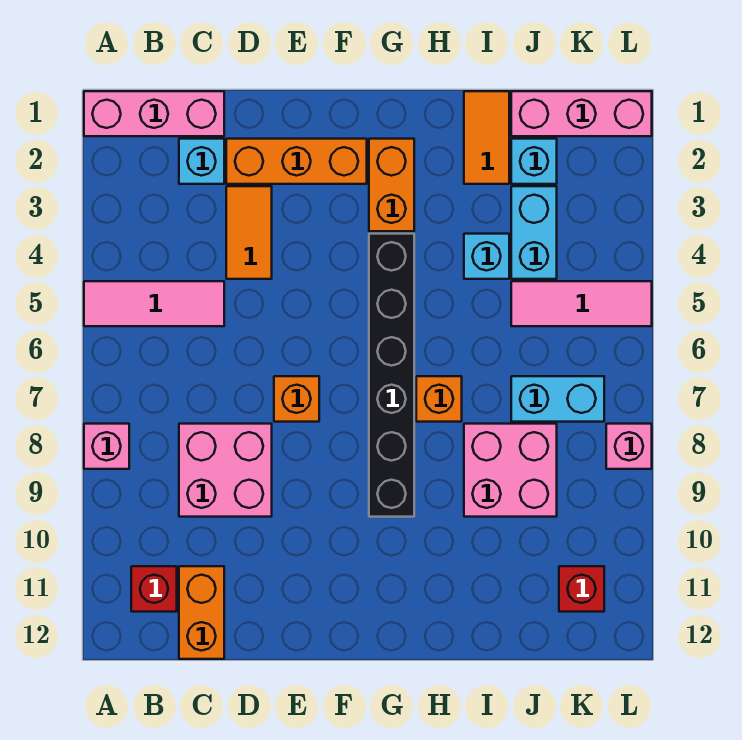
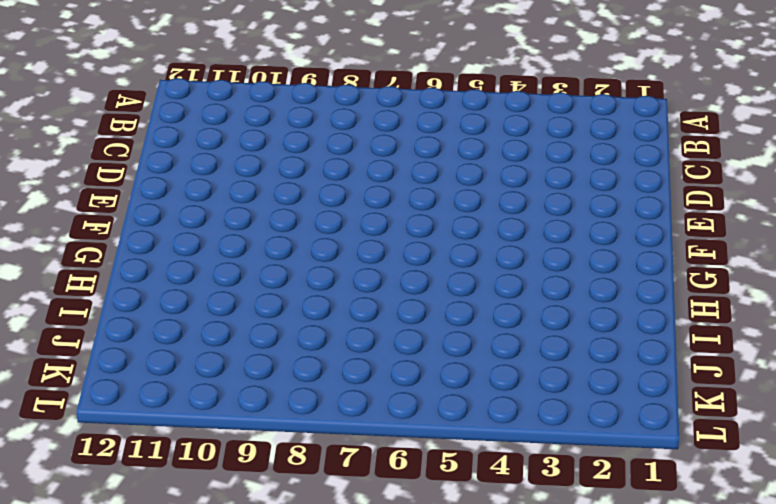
none -> pink brick A1:C1 level 1
none -> pink tile A5:C5 level 1
none -> pink brick A8 level 1

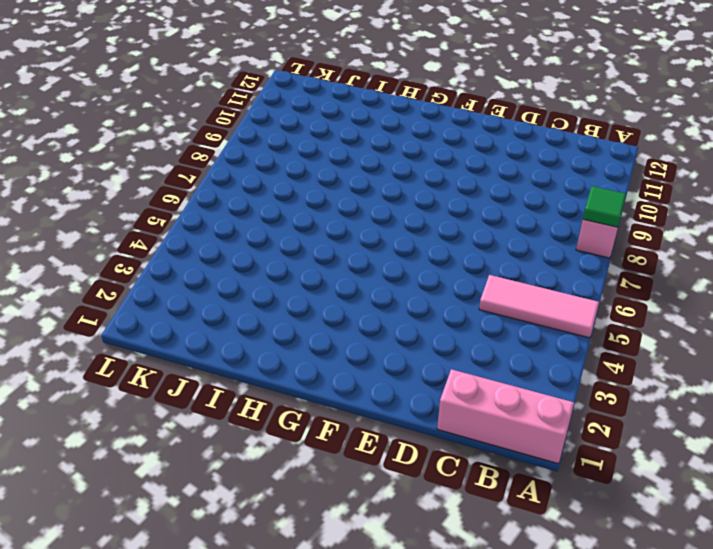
green tile A8 level 2 -> none
none -> red brick B11 level 1
none -> cyan brick C2 level 1
none -> pink brick C8:D9 level 1

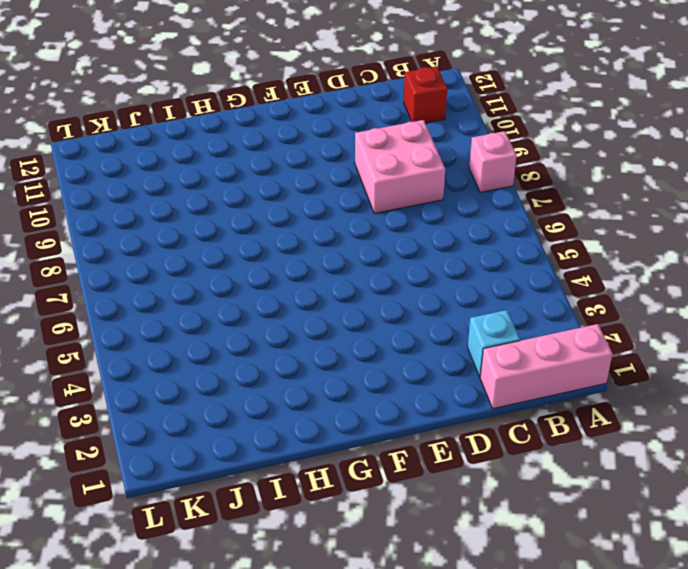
none -> pink tile A5:C5 level 1
none -> orange brick C11:C12 level 1
none -> orange brick D2:F2 level 1

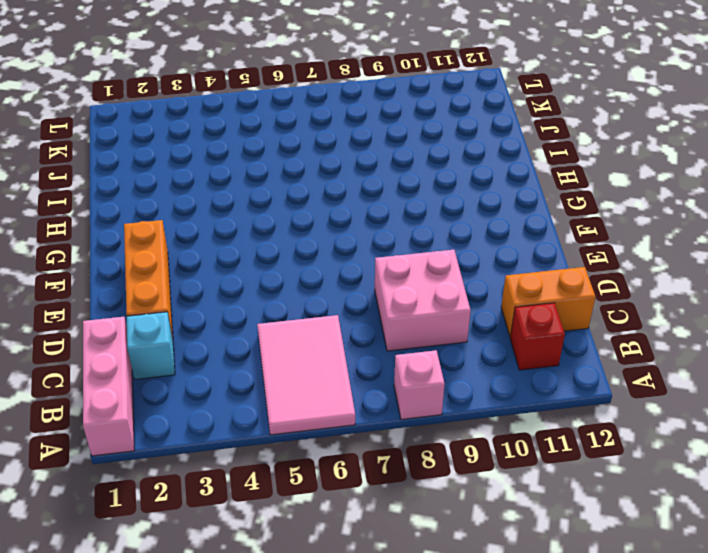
pink tile A5:C6 level 1 -> pink tile A5:C5 level 1
none -> orange tile D3:D4 level 1
none -> orange brick E7 level 1
none -> orange brick G2:G3 level 1

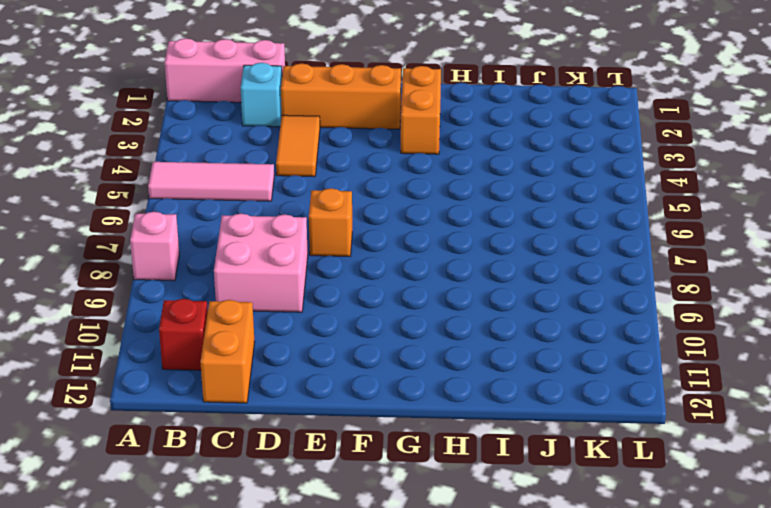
none -> black brick G4:G9 level 1
none -> orange brick H7 level 1
none -> orange tile I1:I2 level 1

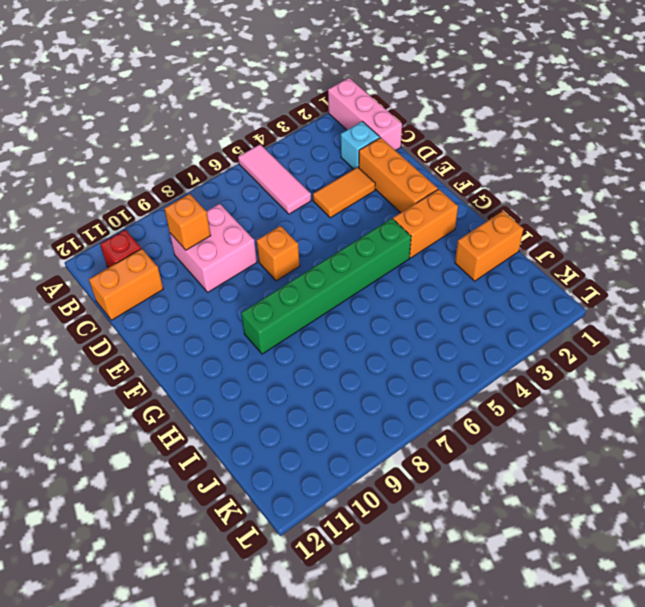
orange brick C9 level 2 -> orange brick H7 level 1
green brick G4:G9 level 1 -> black brick G4:G9 level 1
orange brick I1:I2 level 1 -> orange tile I1:I2 level 1
none -> pink brick A8 level 1
none -> cyan brick I4 level 1
none -> pink brick I8:J9 level 1

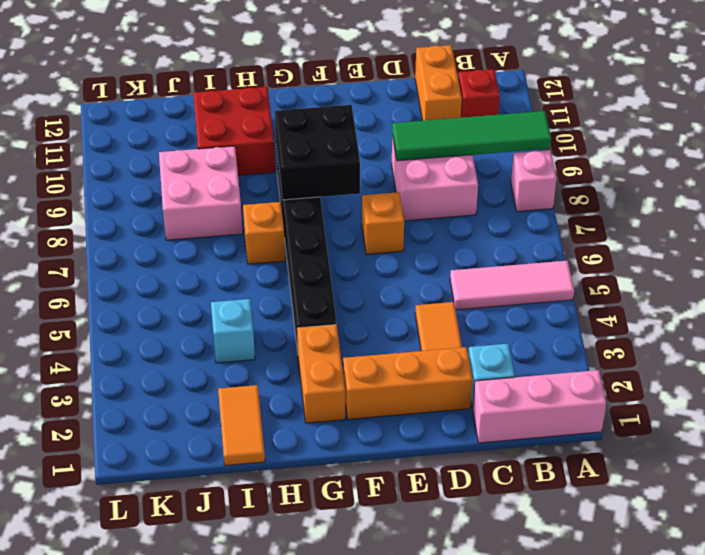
green tile A9:D9 level 2 -> none
black brick F8:G9 level 2 -> none
red brick H10:I11 level 1 -> none
none -> pink brick J1:L1 level 1
none -> cyan brick J2 level 1
none -> cyan brick J3:J4 level 1

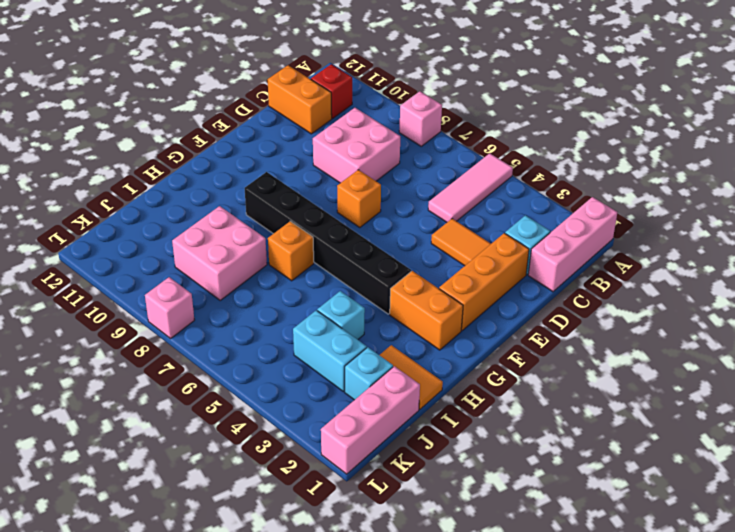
none -> pink tile J5:L5 level 1
none -> cyan brick J7:K7 level 1
none -> red brick K11 level 1

